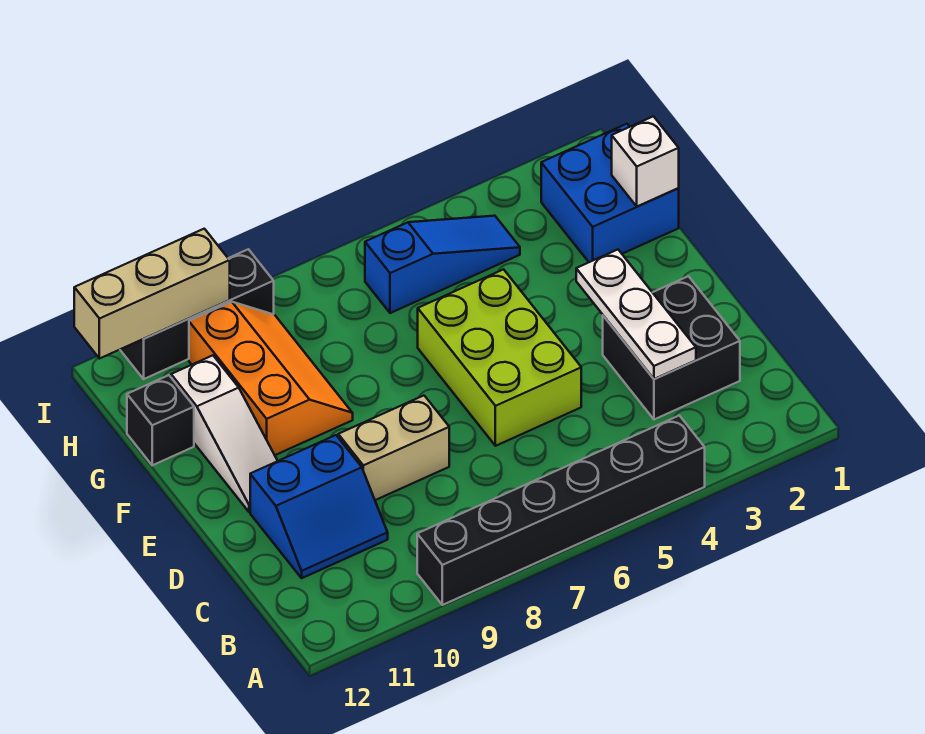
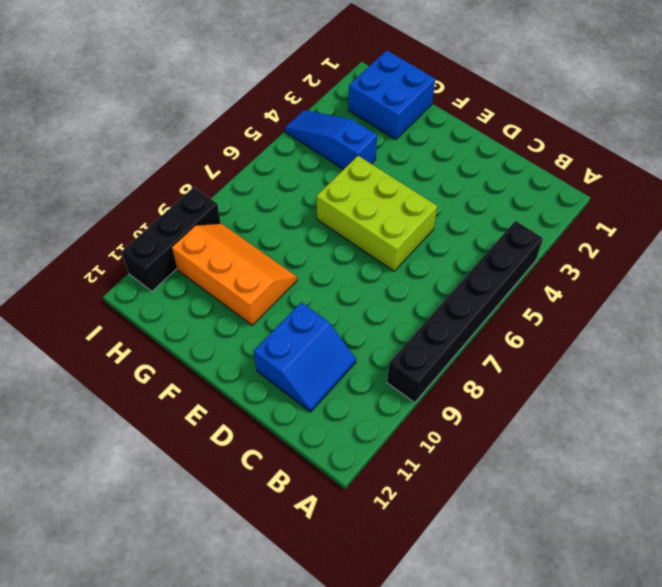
blue slope G4:I4 level 1 top G -> blue slope H4:H6 level 1 top 6
none -> black brick C2:D3 level 1
none -> tan brick D8:D9 level 1
none -> white slope E11:G11 level 1 top G

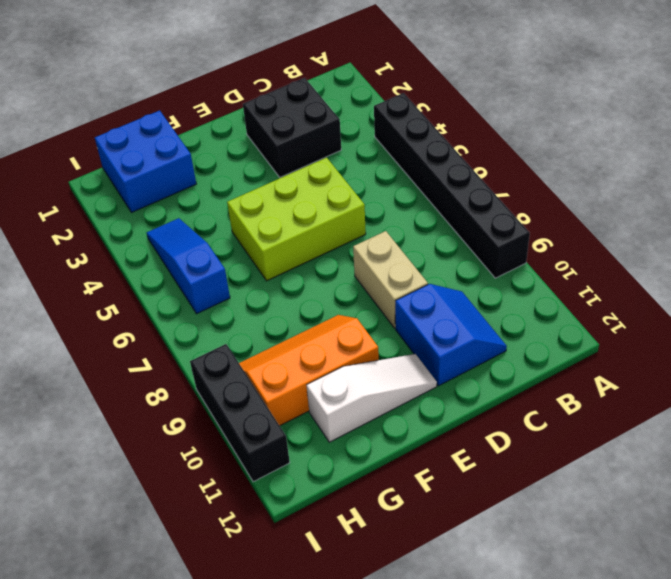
none -> black brick G12 level 1
none -> white plate C3:E3 level 2
none -> white brick G1 level 2

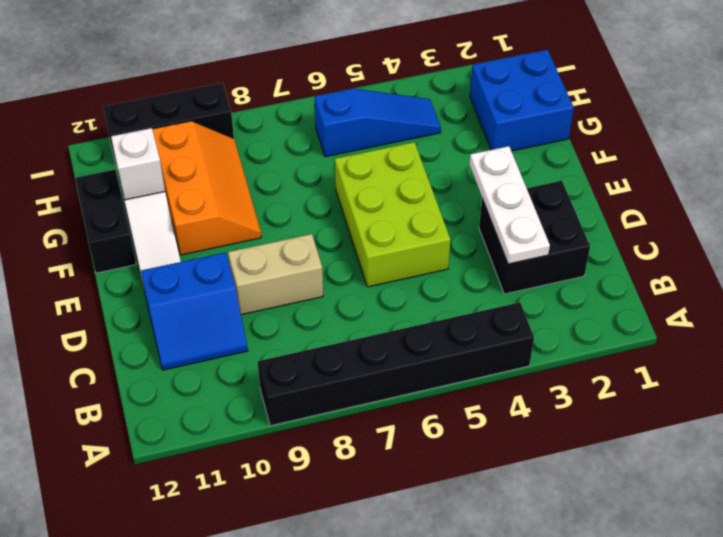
black brick F12:G12 level 1 -> black brick G12 level 1
white brick G11 level 2 -> white brick G1 level 2
none -> tan brick I10:I12 level 2

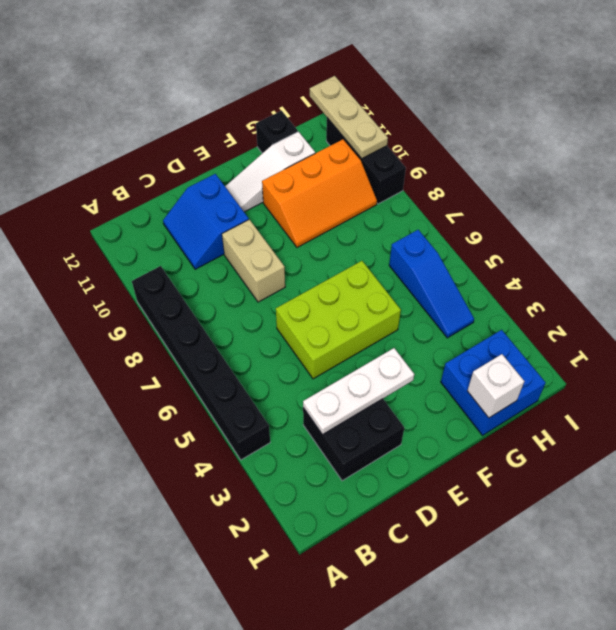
tan plate I10:I12 level 2 -> tan brick I10:I12 level 2

